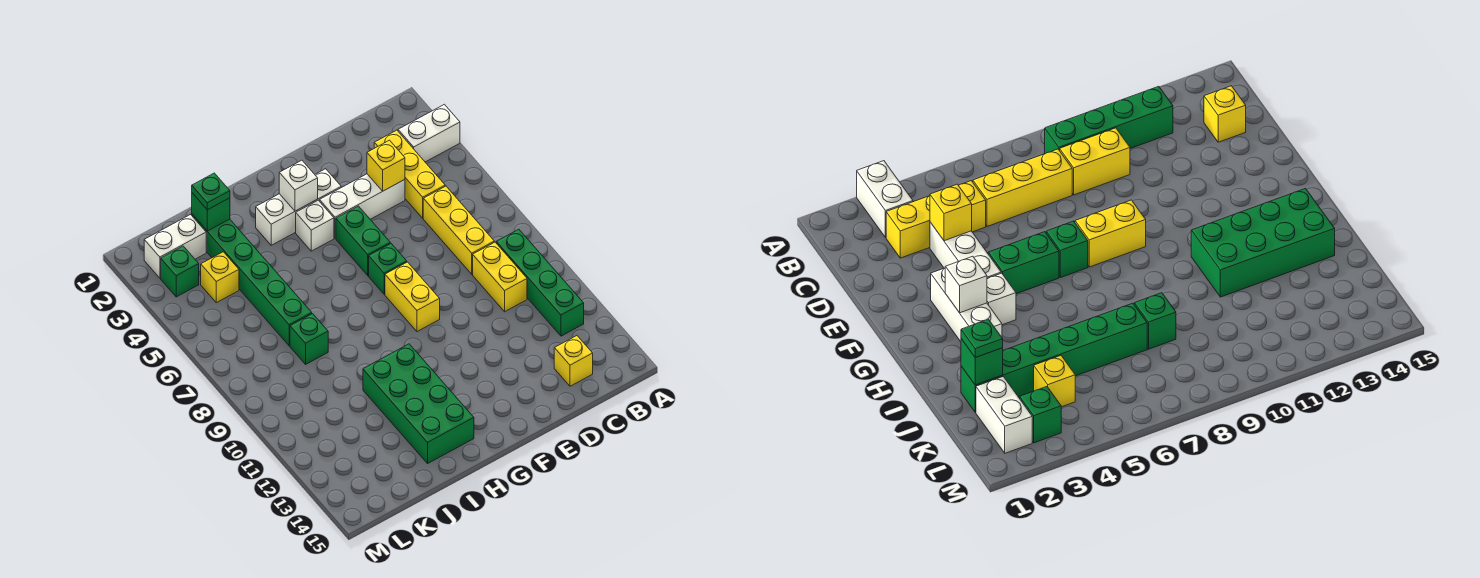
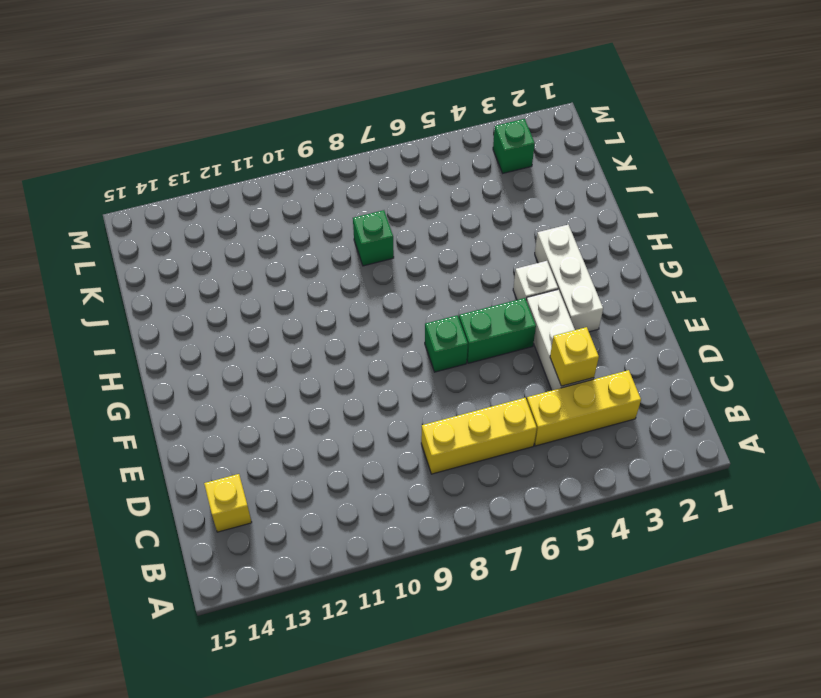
none -> white brick A3:B3 level 1
none -> green brick B9:B12 level 1
none -> yellow brick C9:C10 level 1

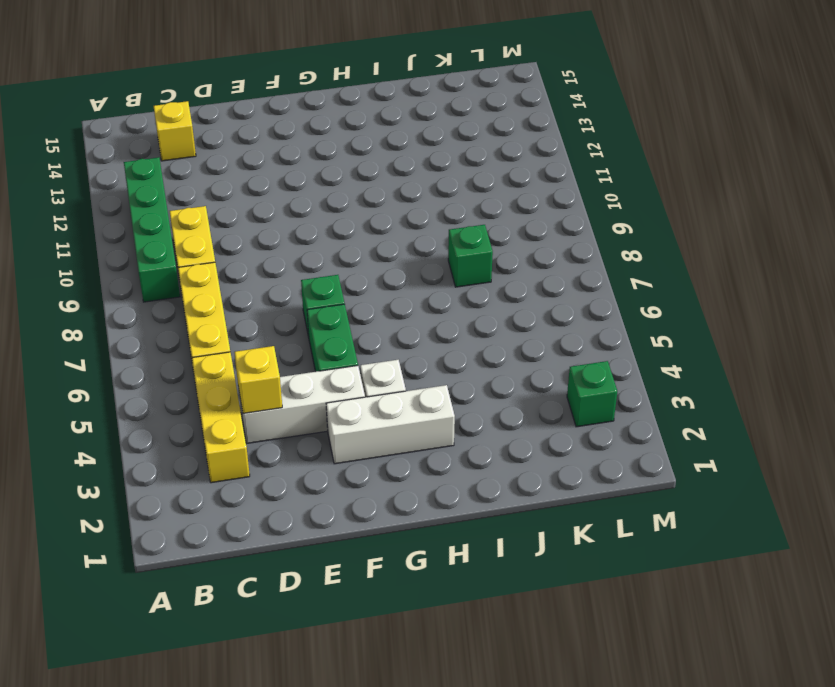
none -> white brick A3:B3 level 1
none -> yellow brick F8:F9 level 1
none -> green brick H11:I14 level 1

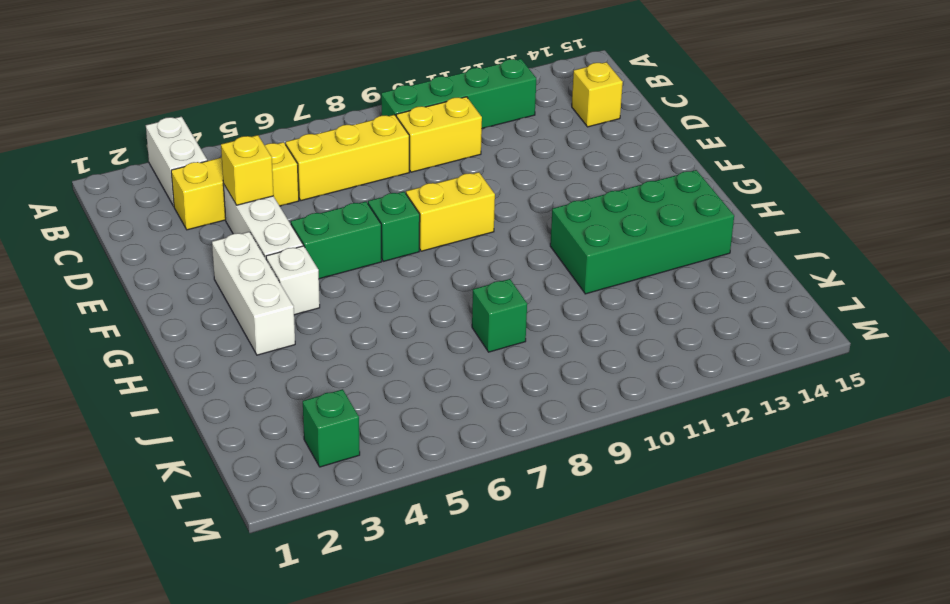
none -> green brick J2:J7 level 1
none -> white brick K2:L2 level 1
none -> yellow brick K4 level 1

